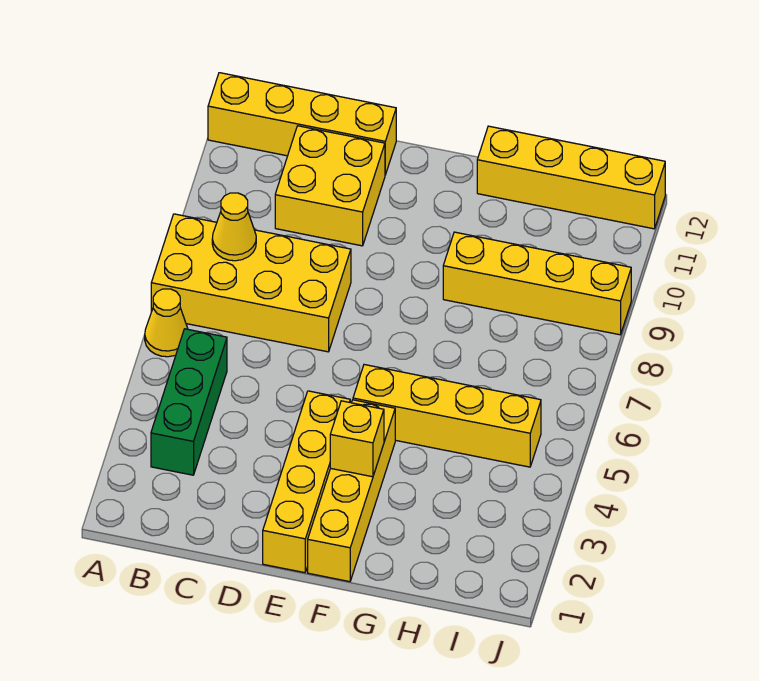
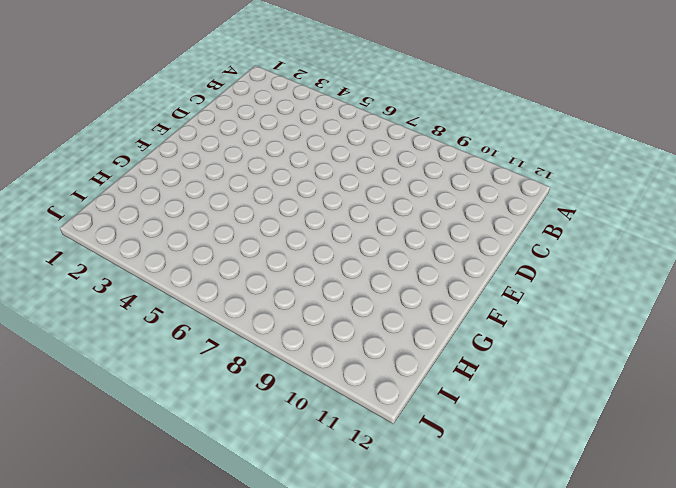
none -> yellow cone A6 level 1
none -> yellow brick A7:D8 level 1
none -> yellow brick A12:D12 level 1

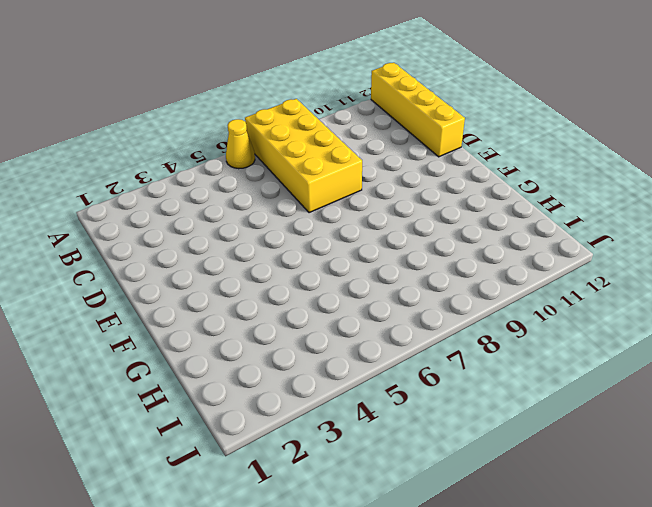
none -> green brick B3:B5 level 1
none -> yellow brick C10:D11 level 1
none -> yellow brick E1:E4 level 1

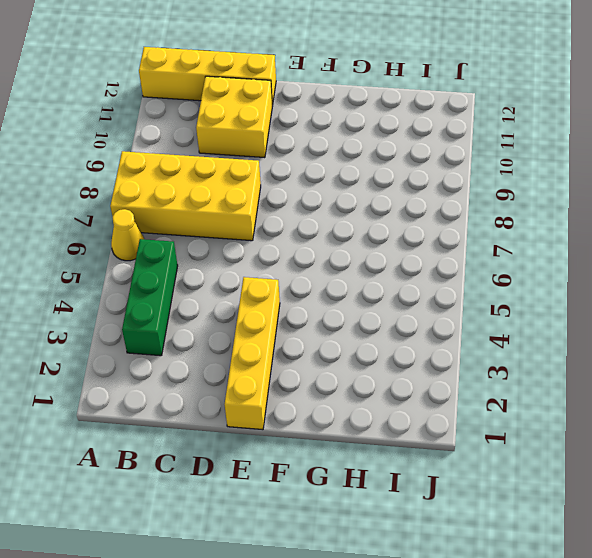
none -> yellow brick F1:F4 level 1
none -> yellow brick F5:I5 level 1
none -> yellow brick G9:J9 level 1

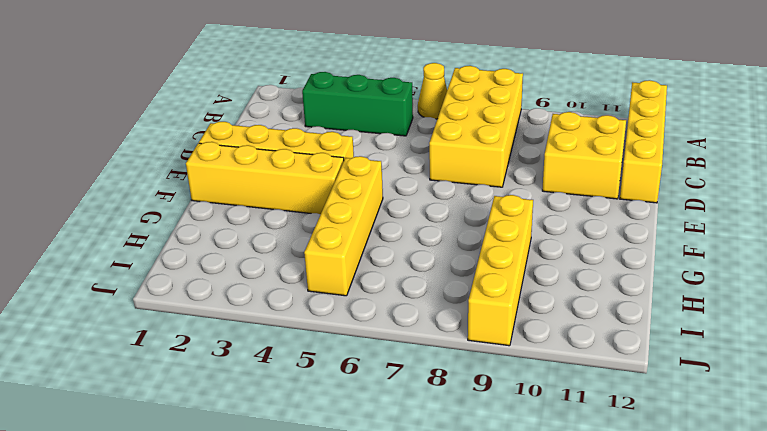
none -> yellow brick G12:J12 level 1
none -> yellow cone B8 level 2
none -> yellow brick F3 level 2

